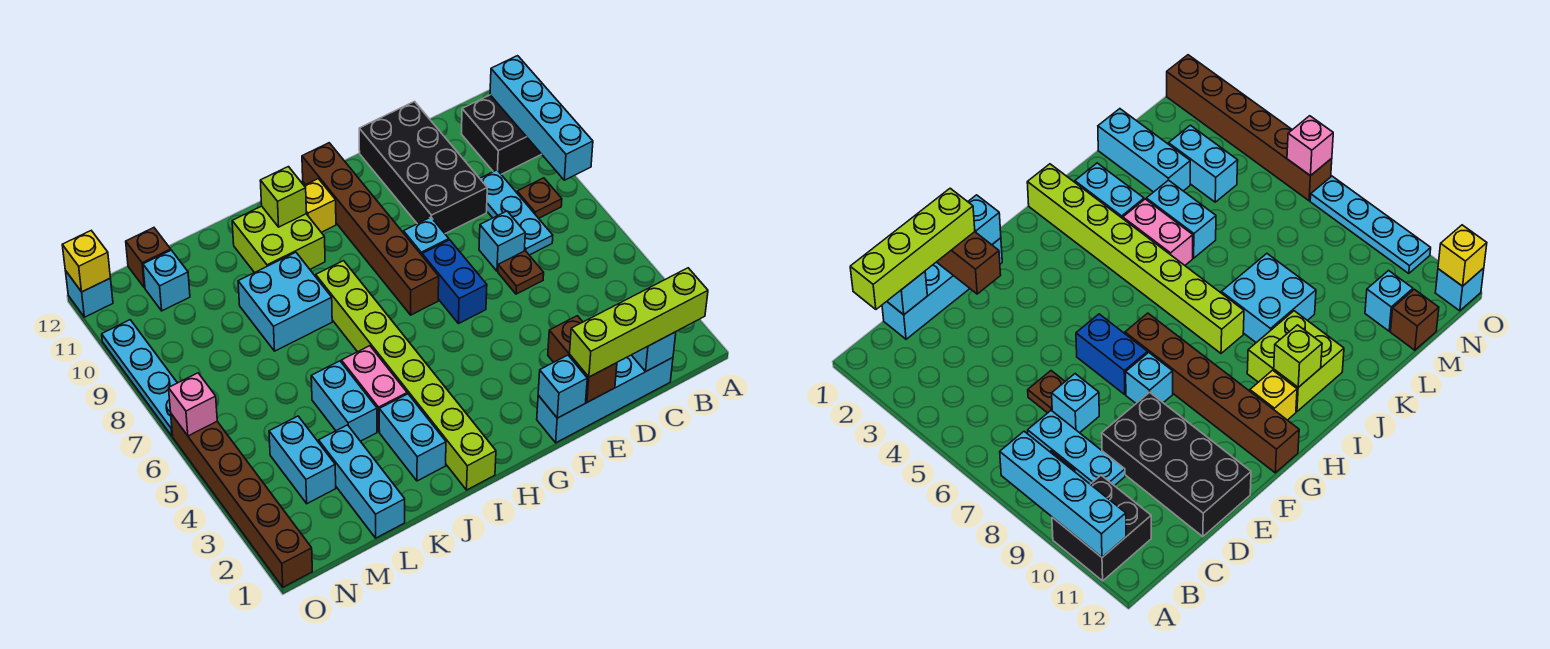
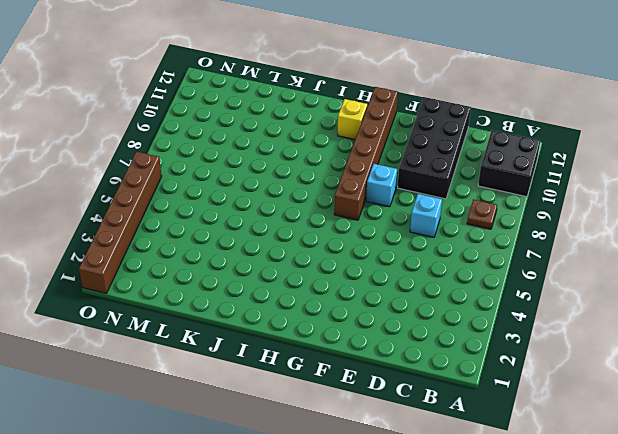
none -> cyan brick C1:F1 level 1
none -> cyan plate C7:C9 level 1
none -> brown plate D6 level 1
none -> blue brick F6:F7 level 1

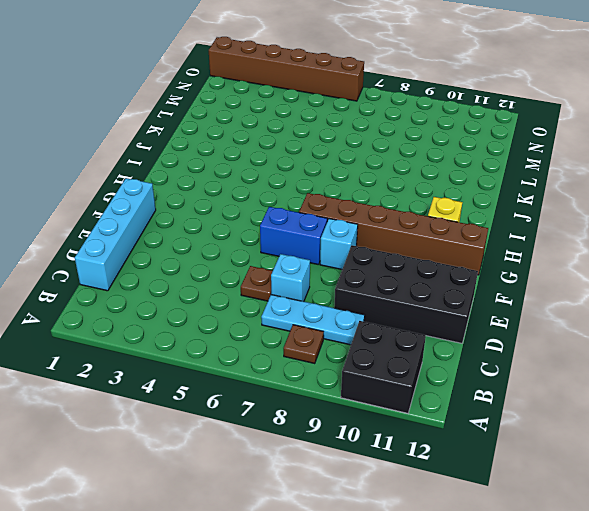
none -> lime brick I1:I8 level 1
none -> lime brick I10:J11 level 1
none -> cyan brick J2:J3 level 1
none -> pink brick J4:J5 level 1

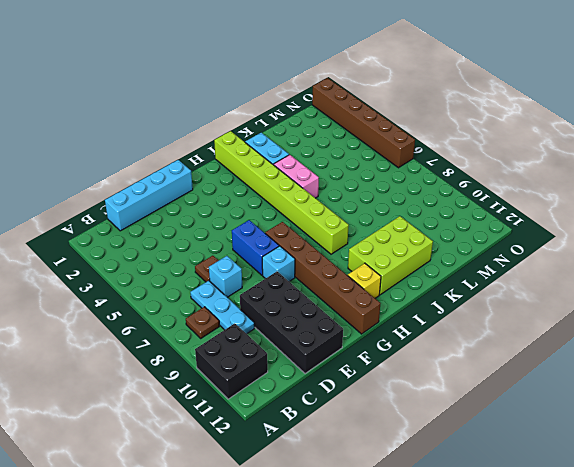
lime brick I10:K11 level 1 -> lime brick I10:J11 level 1
none -> cyan brick J8:K9 level 1
none -> cyan brick K4:K5 level 1
none -> cyan brick L1:L3 level 1
none -> cyan brick M3:M4 level 1

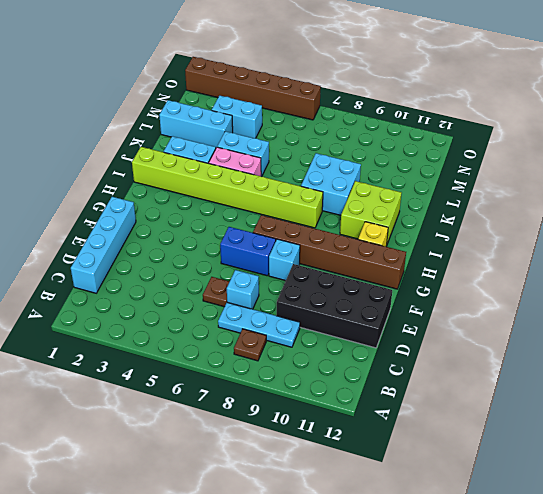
none -> black brick A10:B11 level 1
none -> cyan brick M11 level 1
none -> brown brick M12 level 1
none -> cyan plate O7:O10 level 1

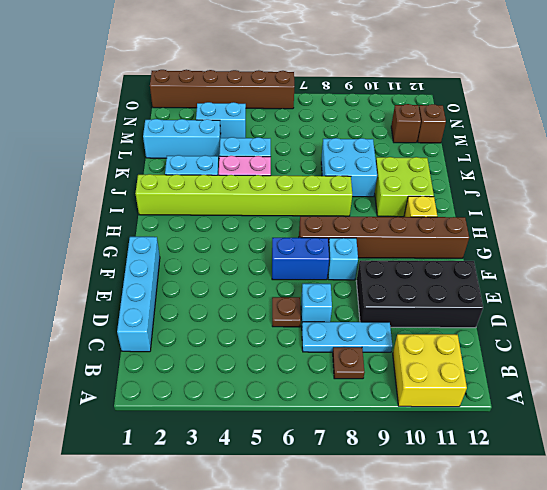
yellow brick A10:B11 level 1 -> black brick A10:B11 level 1
brown brick M11 level 1 -> cyan brick M11 level 1
none -> cyan plate O7:O10 level 1
none -> cyan brick O12 level 1
none -> cyan brick A8:A11 level 2
none -> cyan brick C1 level 2

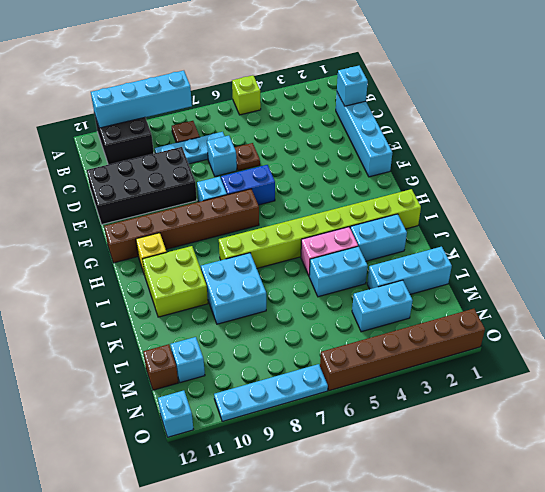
lime brick A5 level 1 -> lime brick I11 level 2
none -> brown brick E1:E2 level 2
none -> cyan brick F1 level 2
none -> pink brick O6 level 2
none -> yellow brick O12 level 2

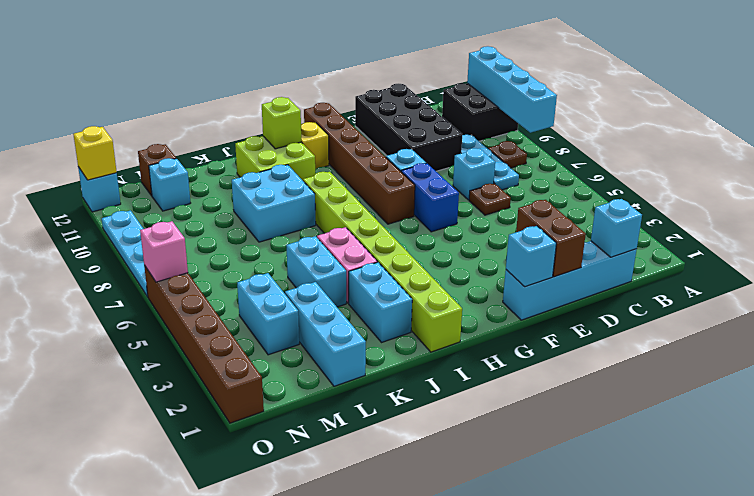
none -> lime brick B1:E1 level 3

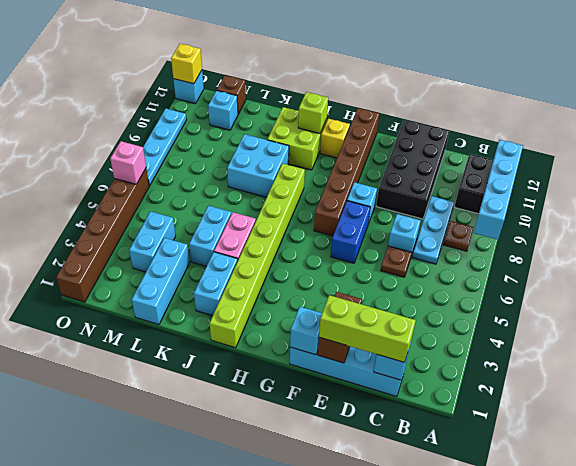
lime brick C1:E1 level 3 -> lime brick B1:E1 level 3

